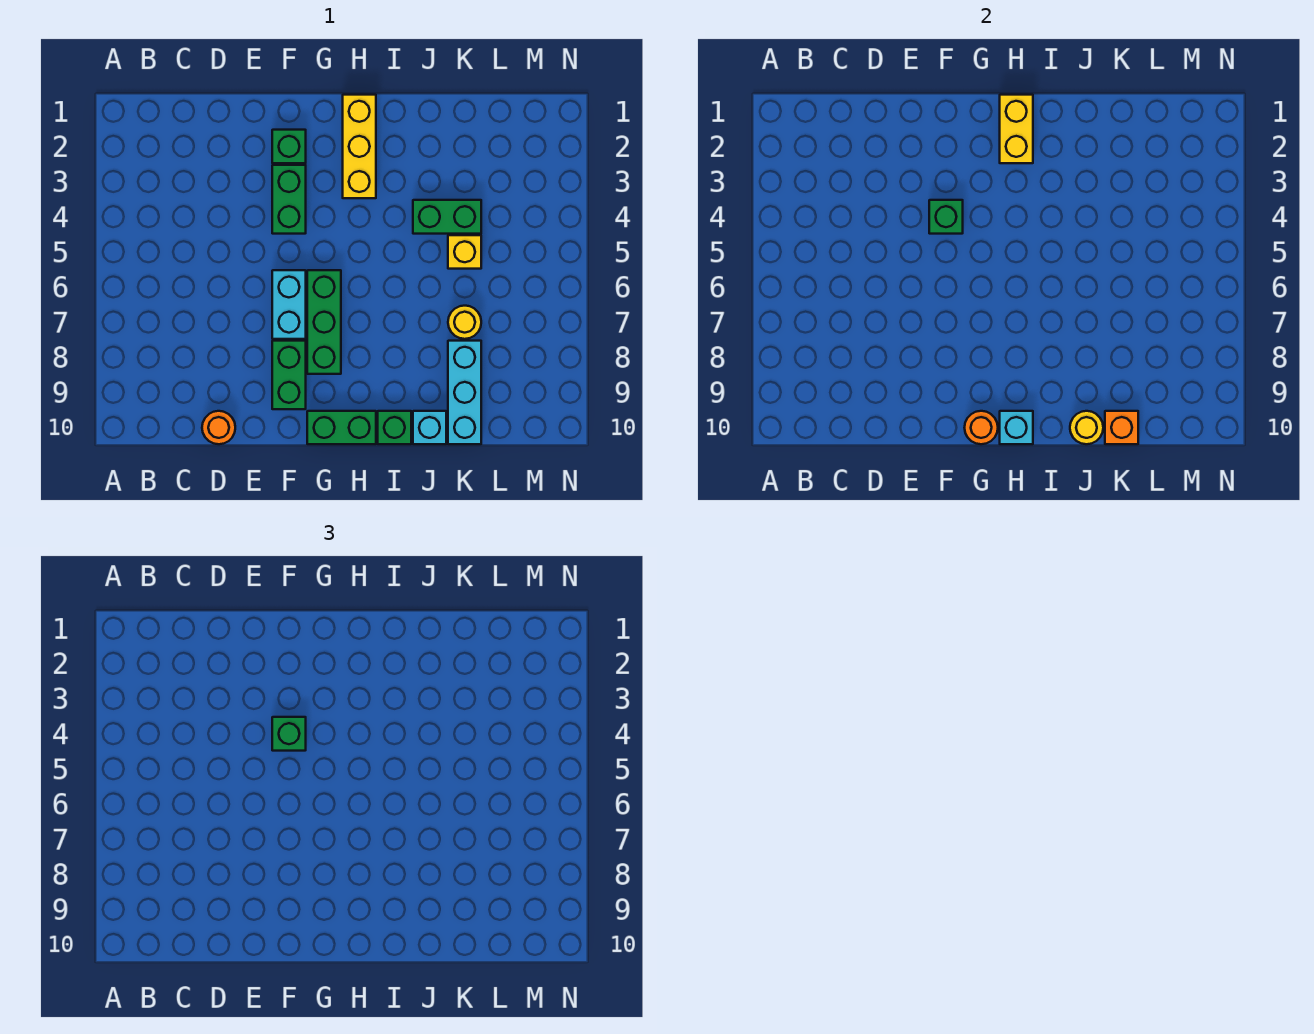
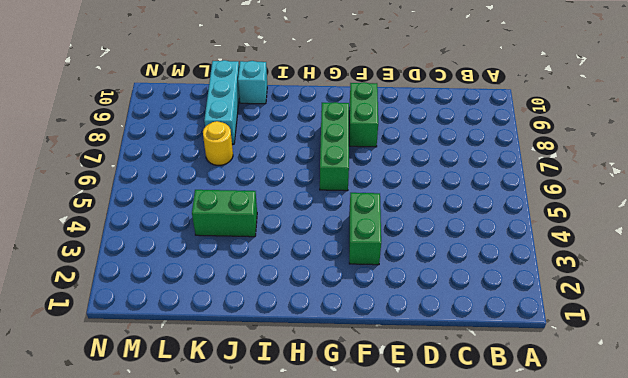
none -> orange round brick D10 level 1
none -> green brick F2 level 1
none -> cyan brick F6:F7 level 1

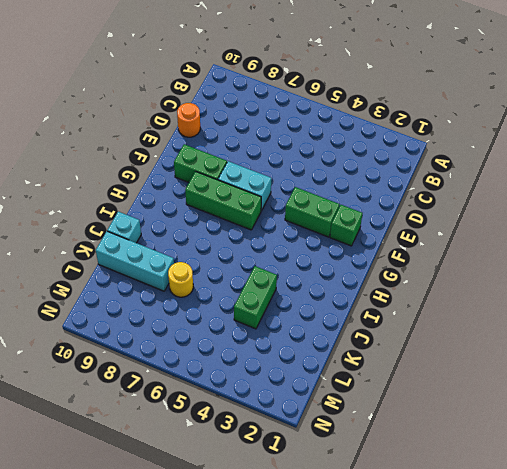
none -> green brick G10:H10 level 1
none -> yellow brick H1:H3 level 1
none -> green brick I10 level 1

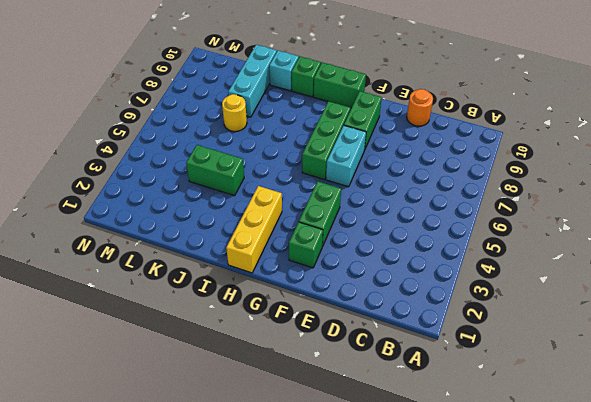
none -> yellow brick K5 level 1
none -> green brick F4 level 2
none -> orange round brick G10 level 2

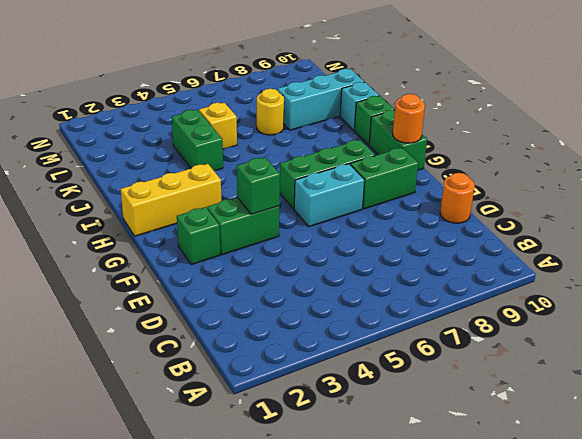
none -> yellow brick H1:H2 level 2
none -> cyan brick H10 level 2
none -> yellow round brick J10 level 2

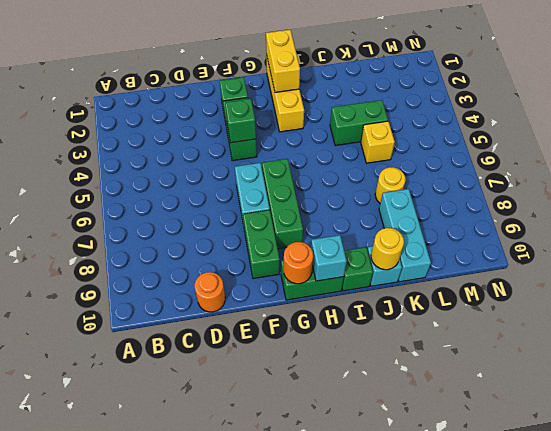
none -> orange brick K10 level 2
none -> green brick F4 level 3

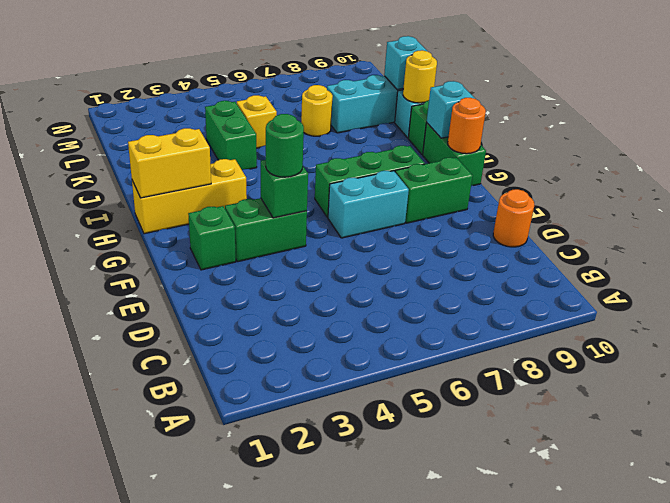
green round brick F4 level 3 -> green brick F4 level 3
cyan brick K10 level 2 -> orange brick K10 level 2

